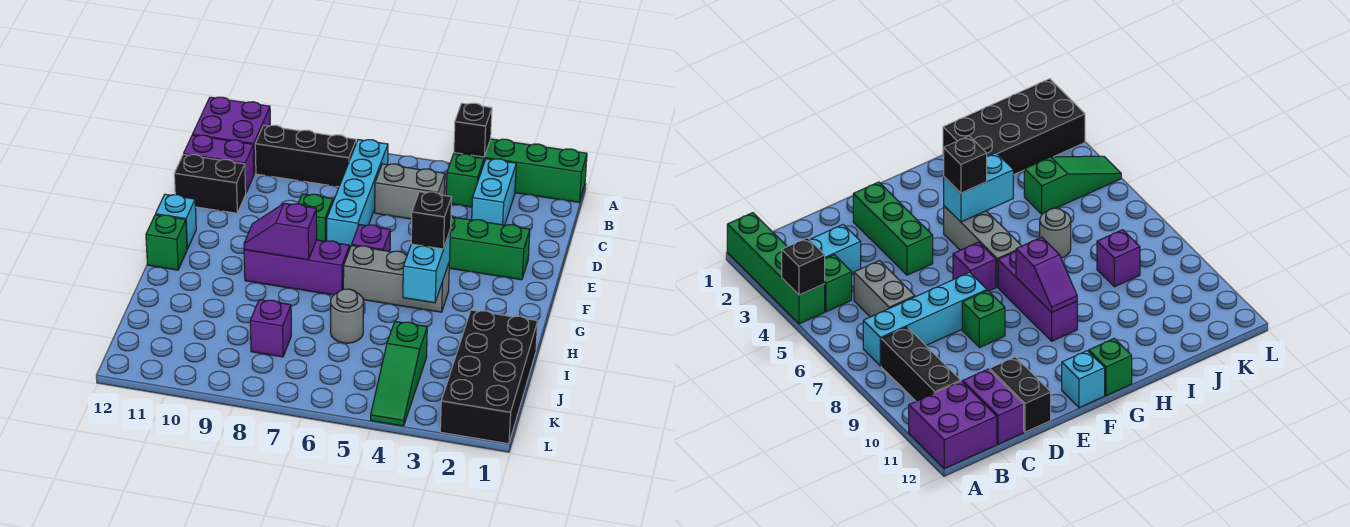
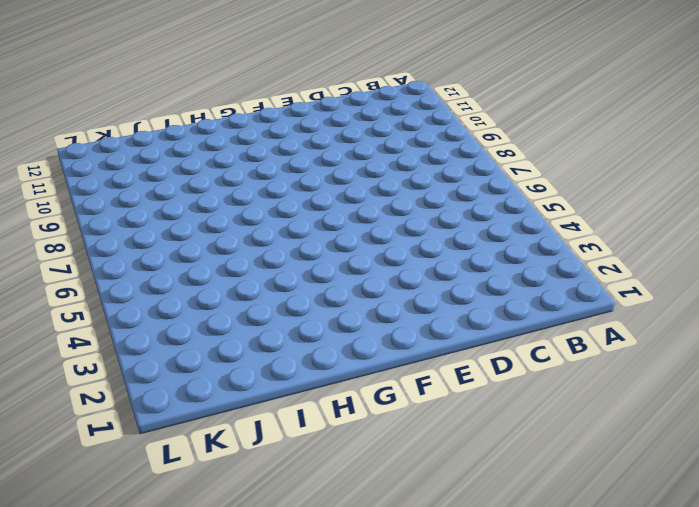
none -> green brick A1:A4 level 1
none -> purple brick A11:B12 level 1
none -> cyan brick B3:C3 level 1

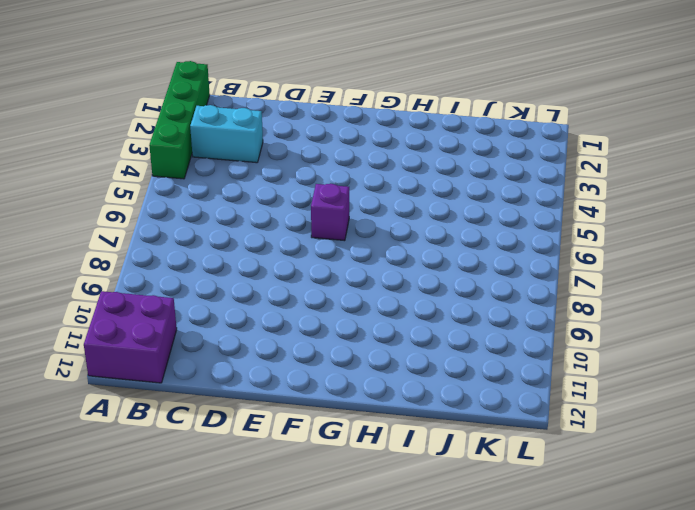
none -> green brick B4 level 1
none -> cyan brick B7:E7 level 1
none -> black brick B8:B10 level 1

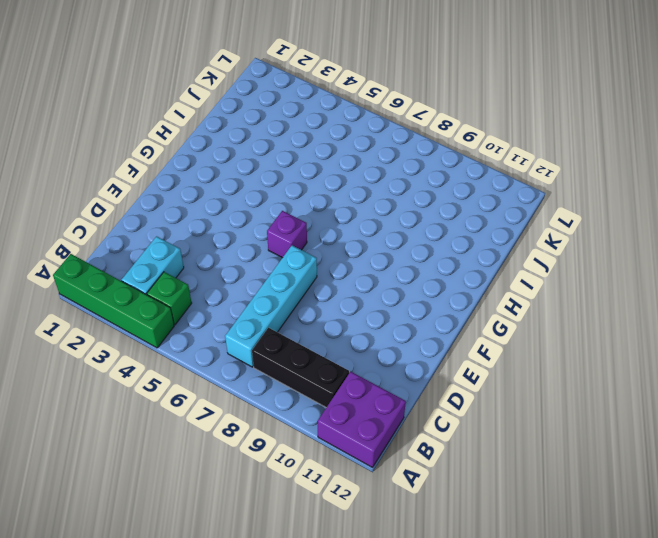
none -> grey brick C5:C6 level 1
none -> purple brick C11:C12 level 1
none -> black brick D11:D12 level 1

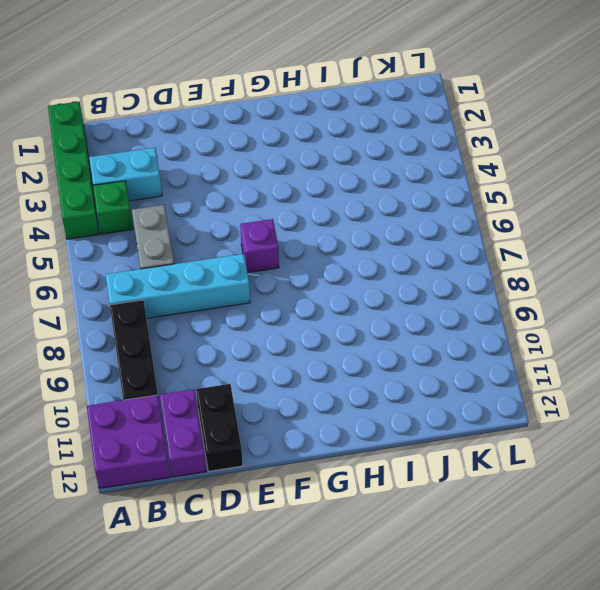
none -> green brick E2:E4 level 1
none -> green brick E8 level 1
none -> cyan brick F12 level 1

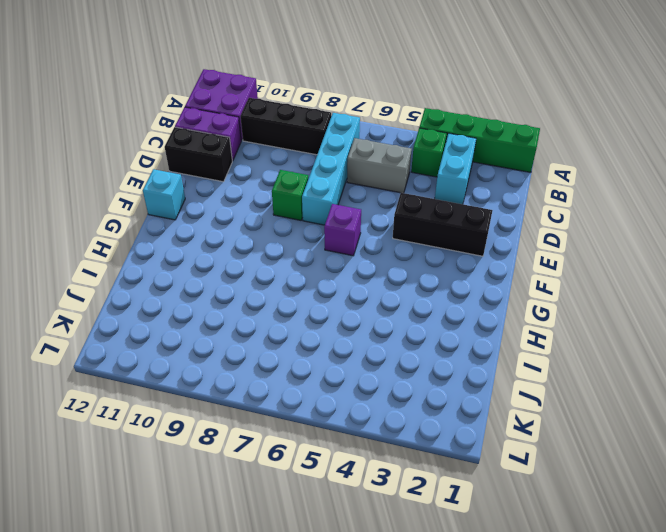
black brick E2:E4 level 1 -> green brick E2:E4 level 1
none -> grey brick G4:G6 level 1
none -> purple brick G7:G9 level 1
none -> green brick G12 level 1

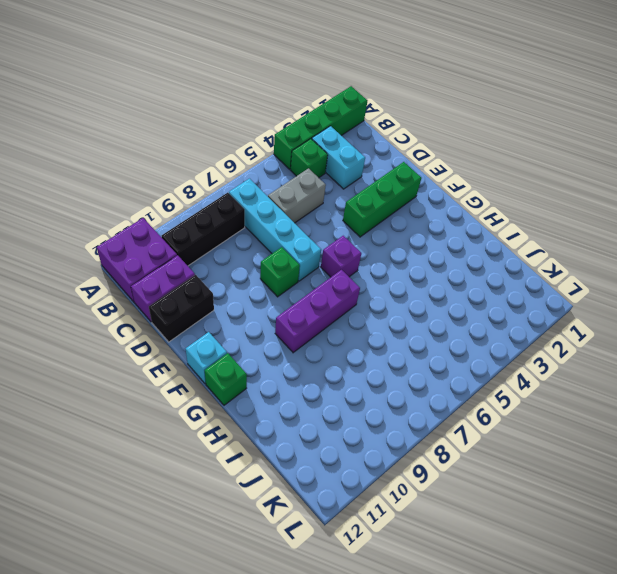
none -> grey brick G4:G6 level 1
none -> black brick I1:L2 level 1
none -> grey round brick I6 level 1

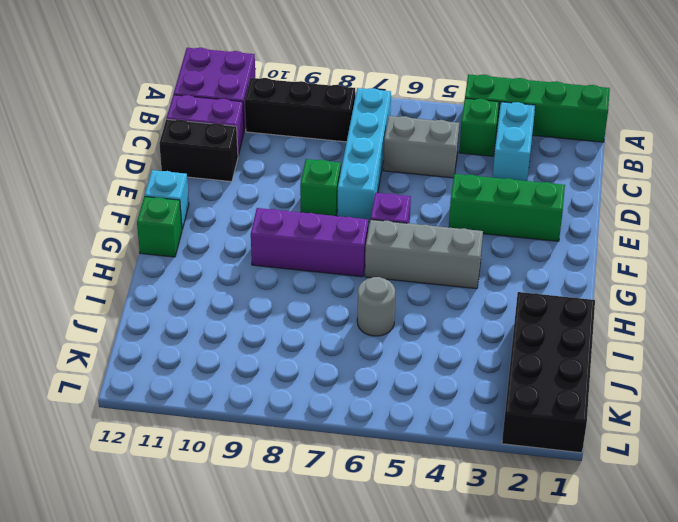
none -> green slope J4:L4 level 1 top J
none -> purple brick J8 level 1
none -> black brick A4 level 2

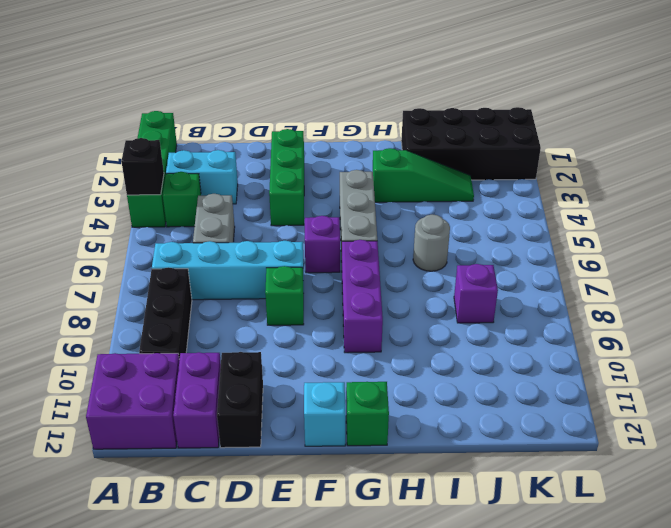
green slope H3:J3 level 1 top H -> green slope J4:L4 level 1 top J
none -> cyan brick G4:H4 level 2
none -> purple slope G8:G9 level 2 top 8
none -> black brick G4 level 3

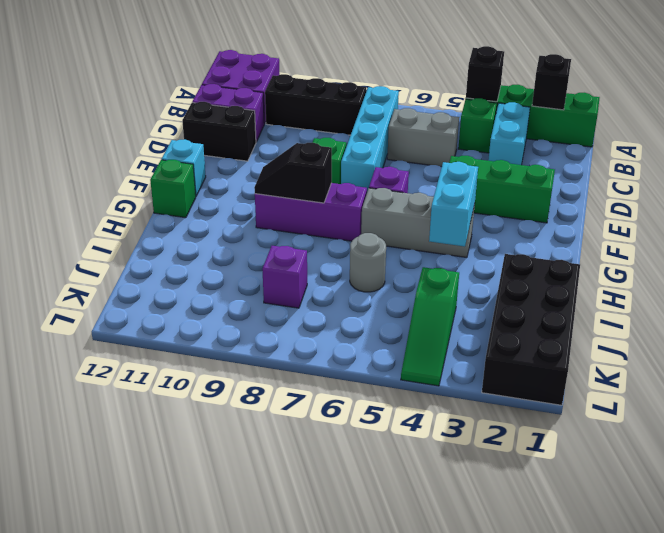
black brick A2 level 2 -> black brick G4 level 3
black slope G8:G9 level 2 top 8 -> purple slope G8:G9 level 2 top 8

